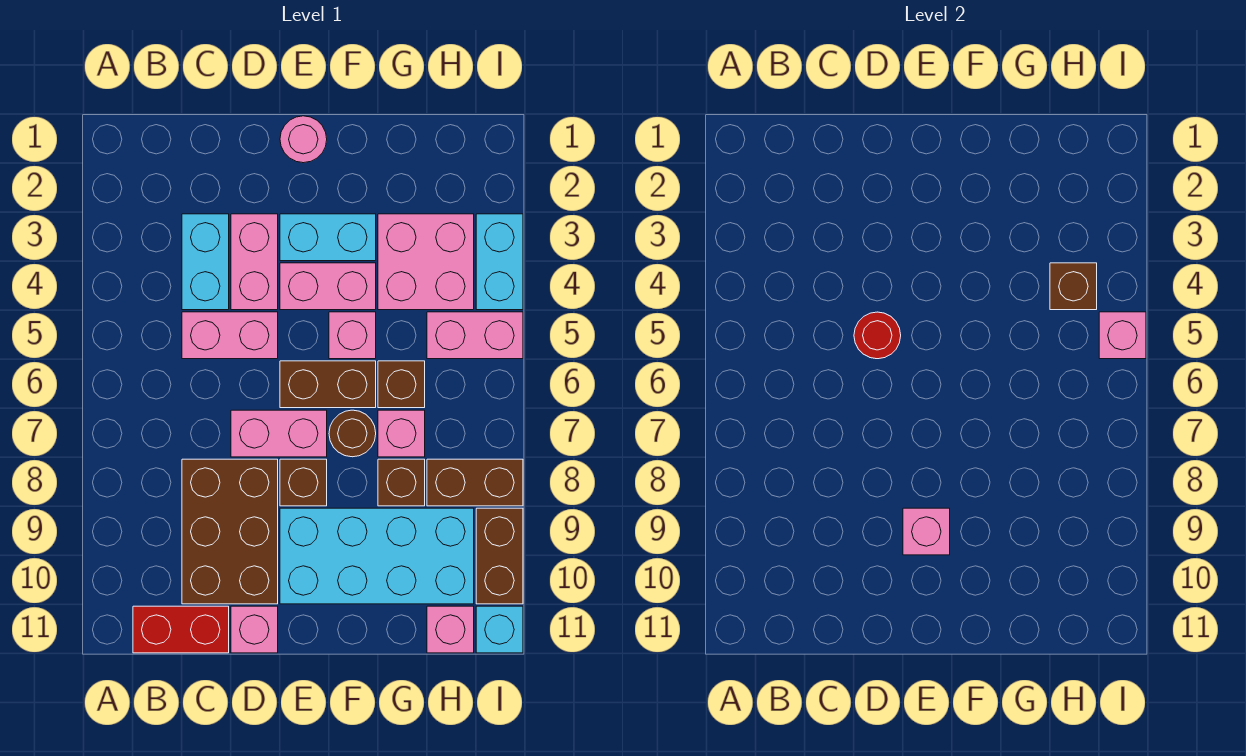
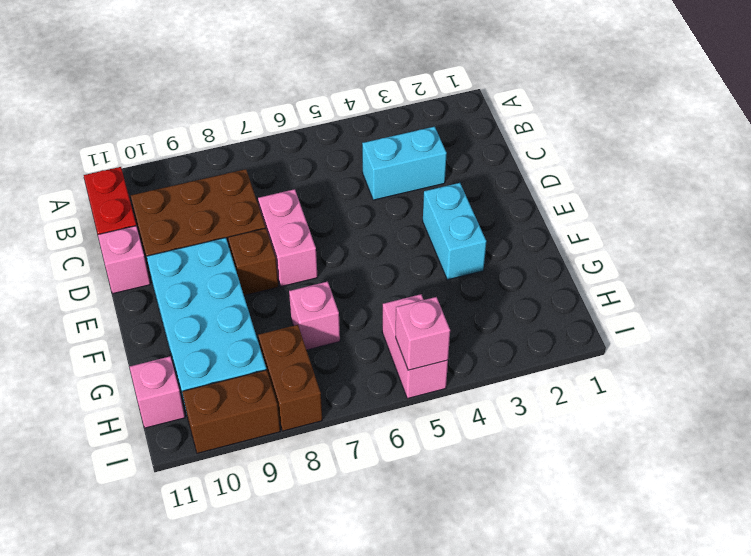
none -> pink brick C5:D5 level 1
none -> pink brick D3:D4 level 1
none -> pink round brick E1 level 1

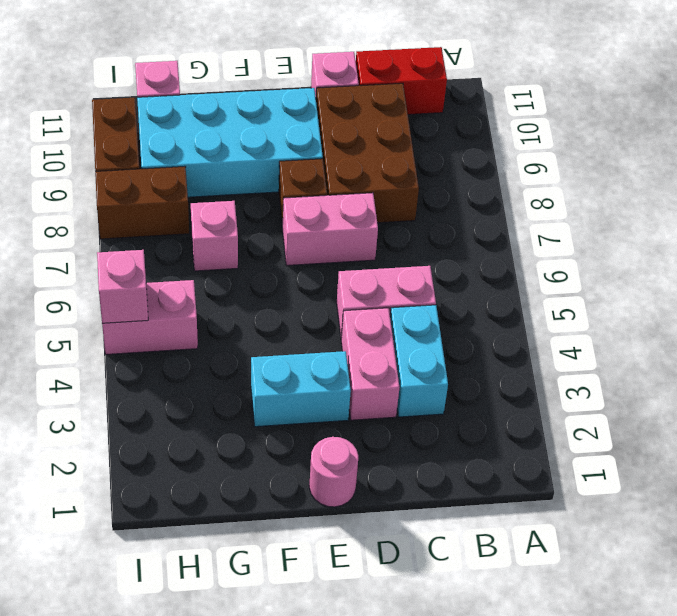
none -> pink brick E4:F4 level 1
none -> brown brick E6:F6 level 1
none -> pink brick F5 level 1

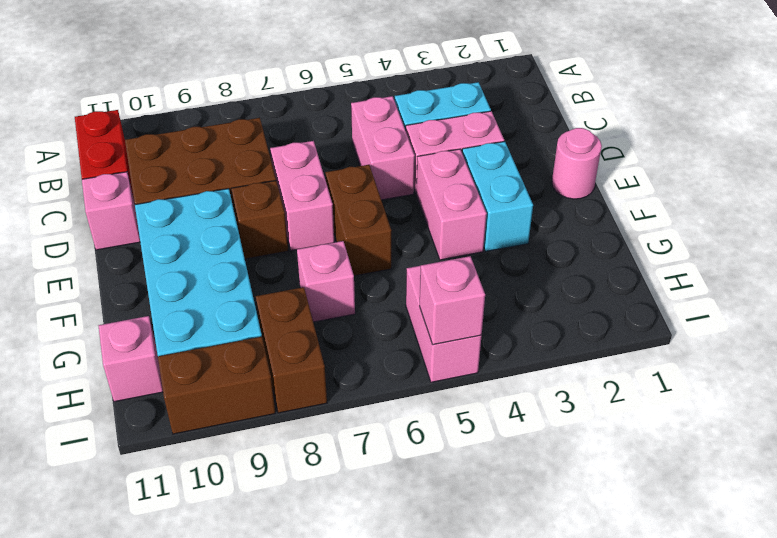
none -> pink brick F5 level 1
none -> brown round brick F7 level 1
none -> pink brick G3:H4 level 1

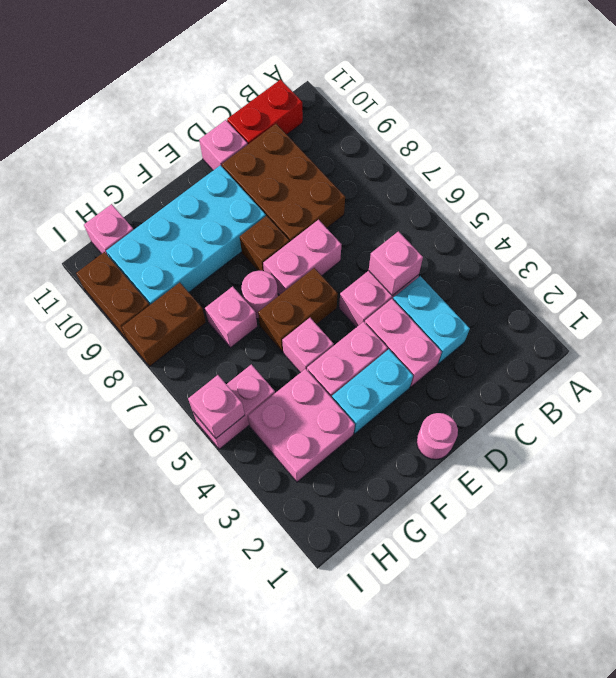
pink brick C5 level 2 -> pink brick E9 level 2
pink round brick F7 level 1 -> brown round brick F7 level 1
none -> brown brick G6 level 1
none -> brown brick G8 level 1
none -> cyan brick I3:I4 level 1

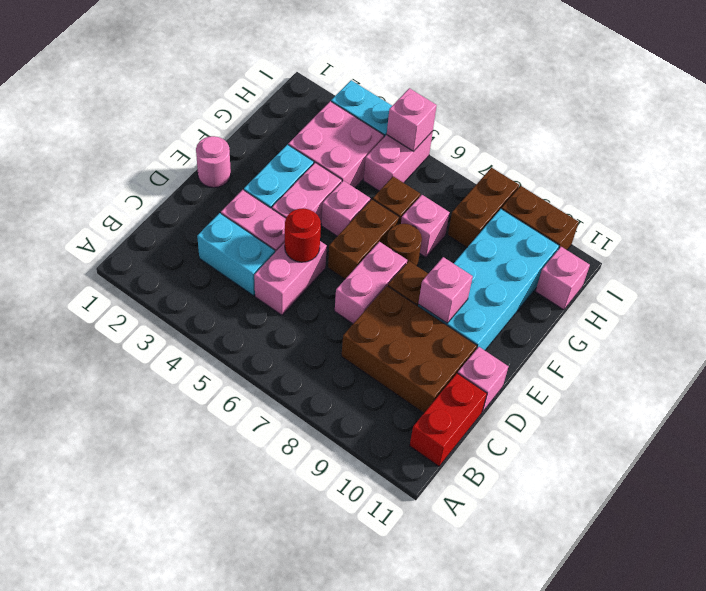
none -> brown brick G8 level 1
none -> cyan brick I11 level 1
none -> brown brick H4 level 2

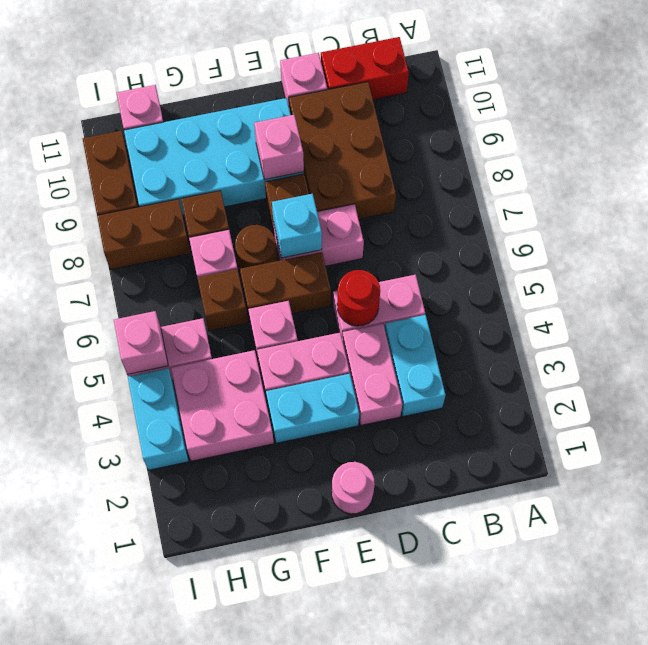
cyan brick E7 level 2 -> cyan brick I11 level 1
none -> brown brick H4 level 2

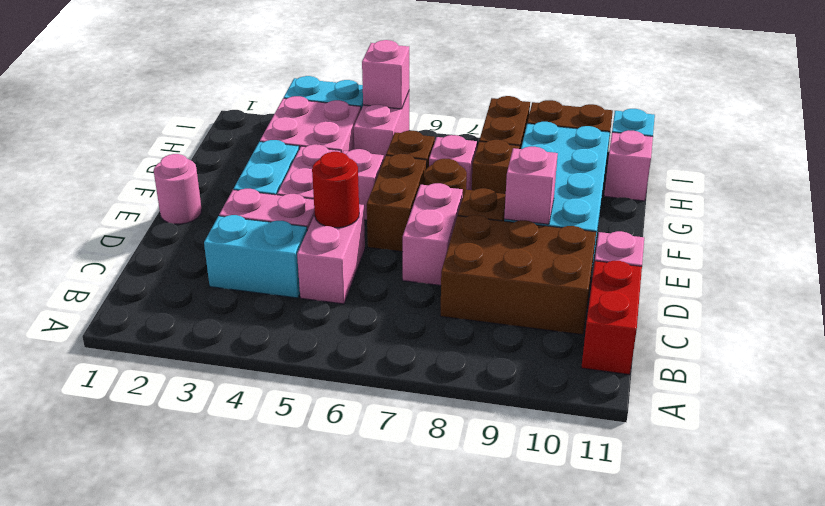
none -> brown brick H4 level 2

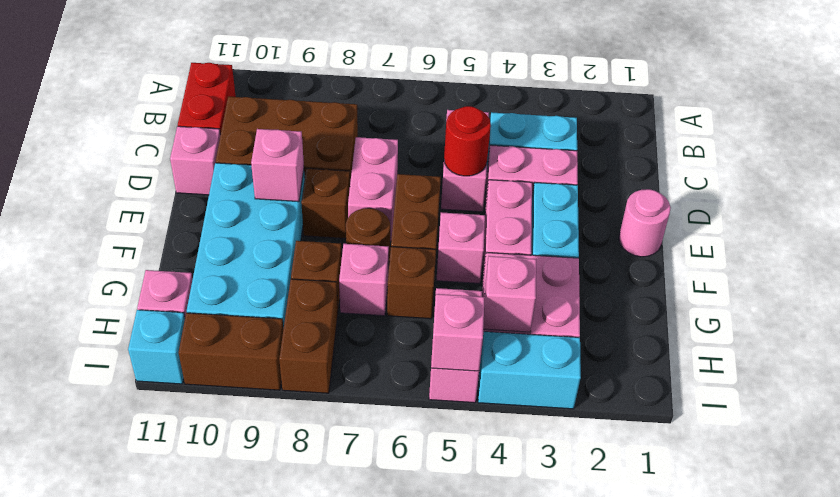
pink brick H4 level 2 -> brown brick H4 level 2

